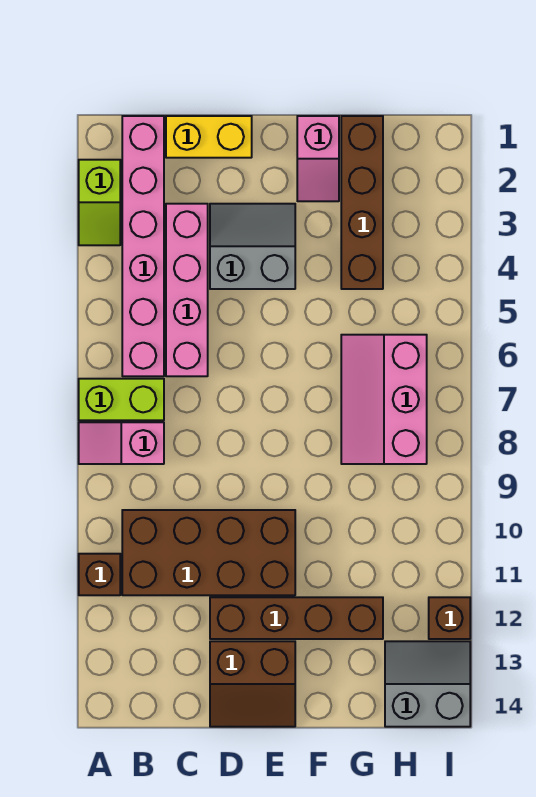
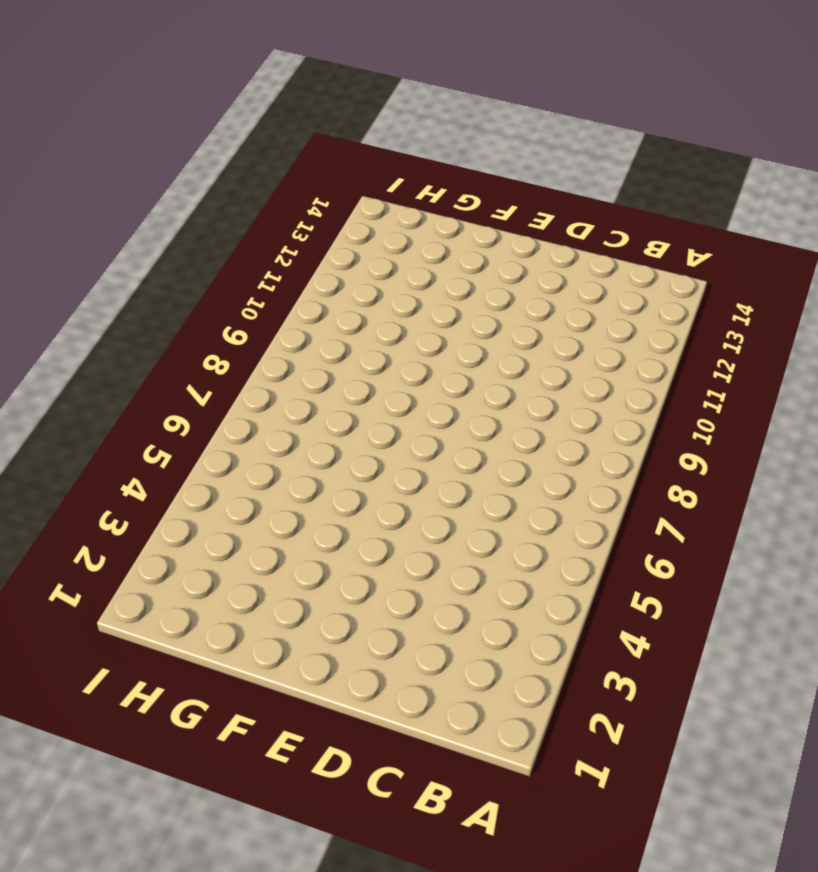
none -> lime slope A2:A3 level 1 top 2
none -> lime brick A7:B7 level 1
none -> pink slope A8:B8 level 1 top B

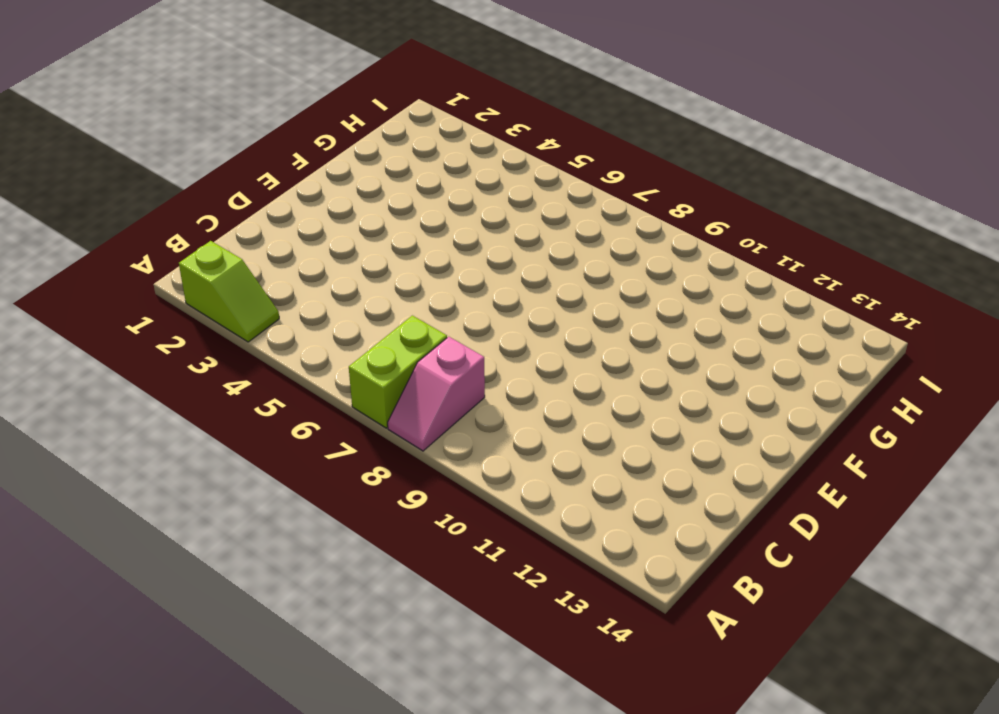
none -> brown brick A11 level 1
none -> pink brick B1:B6 level 1
none -> brown brick B10:E11 level 1

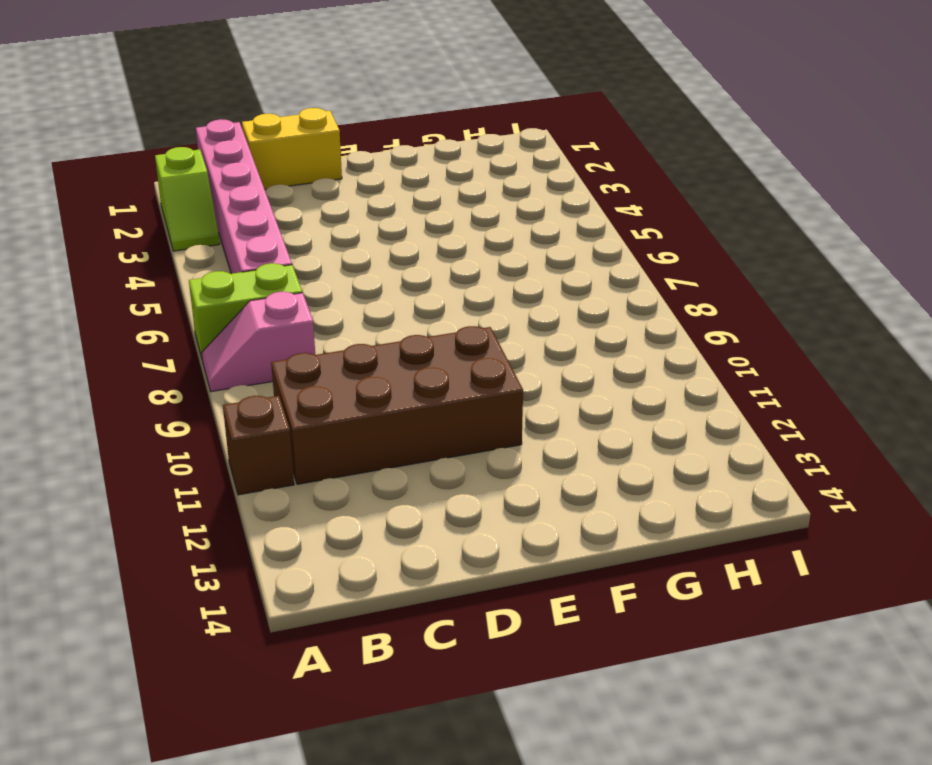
none -> pink brick C3:C6 level 1
none -> grey slope D3:E4 level 1 top 4
none -> brown brick D12:G12 level 1

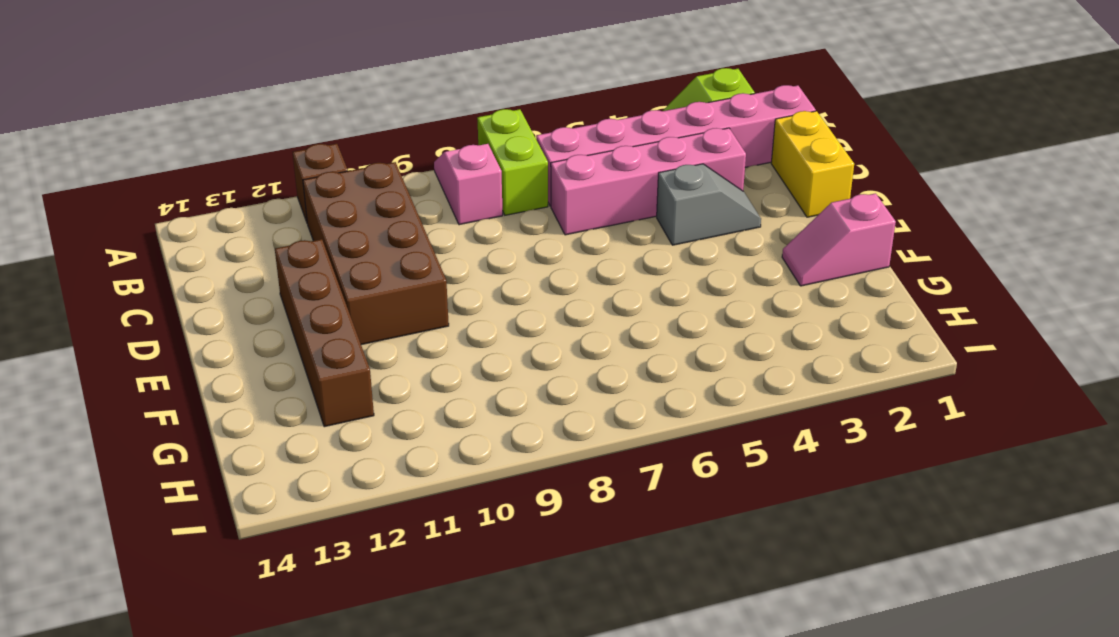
grey slope D3:D4 level 1 top 4 -> grey slope D3:E4 level 1 top 4
none -> brown slope D13:E14 level 1 top 13
none -> brown brick G1:G4 level 1
none -> pink slope G6:H8 level 1 top H

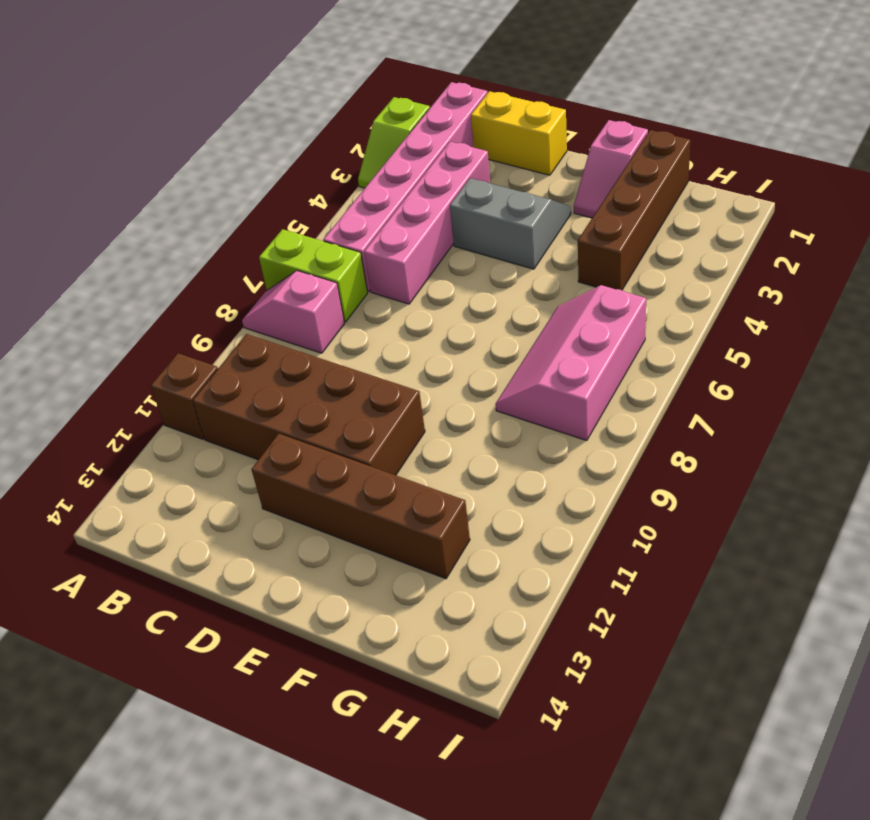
none -> brown slope D13:E14 level 1 top 13
none -> grey slope H13:I14 level 1 top 14
none -> brown brick I12 level 1

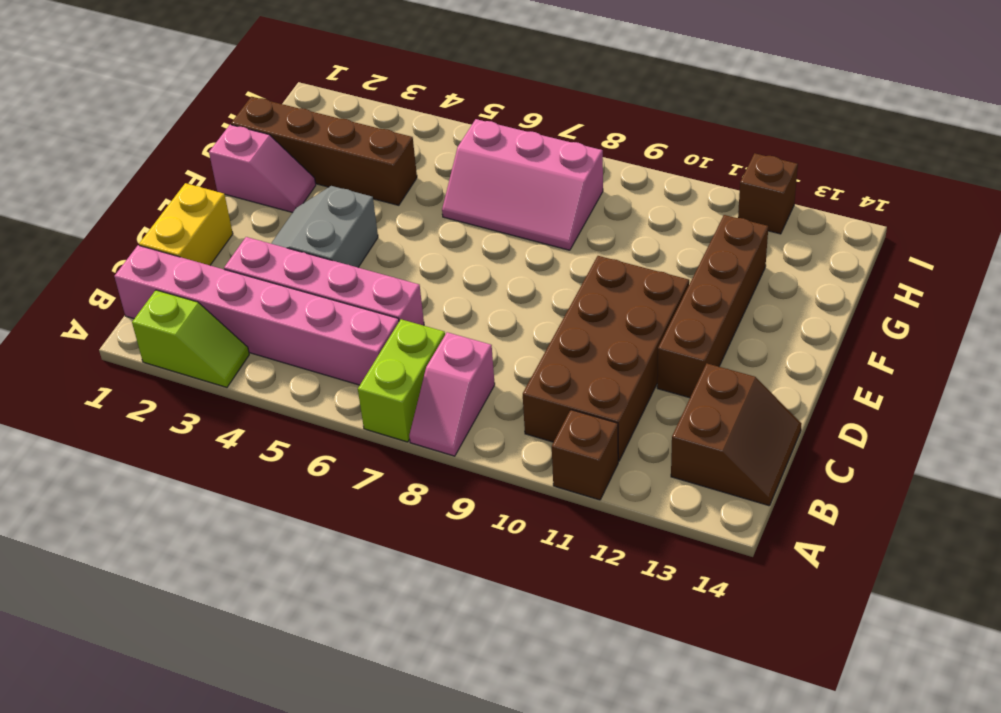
brown slope B13:C14 level 1 top 13 -> brown slope D13:E14 level 1 top 13
none -> grey slope H13:I14 level 1 top 14

